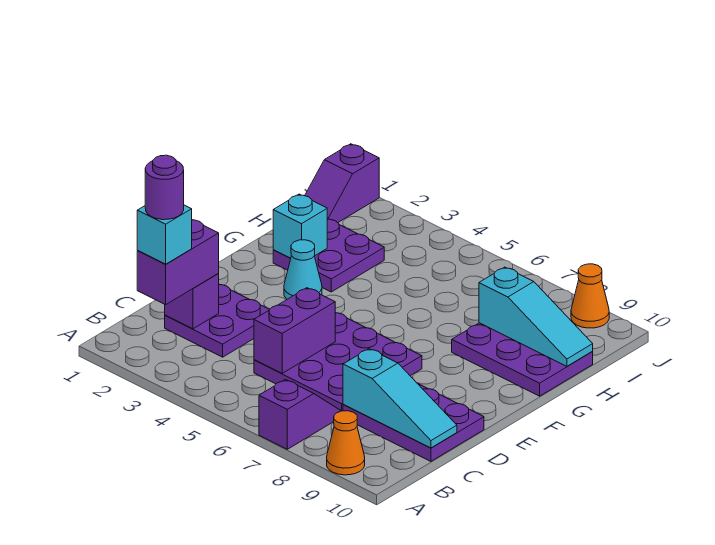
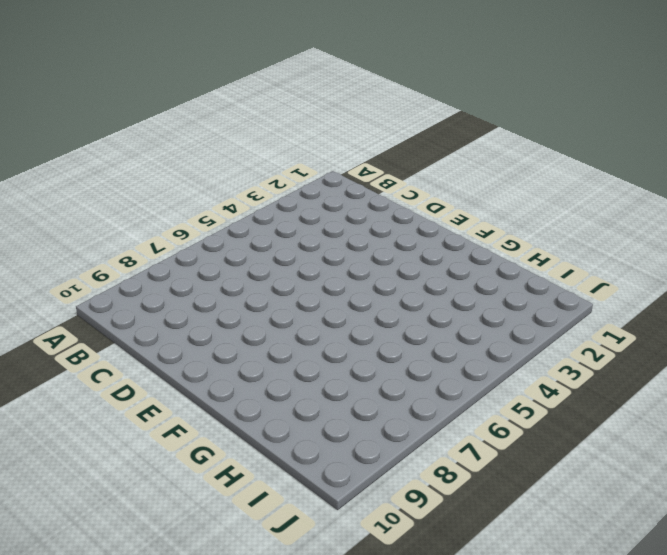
none -> purple slope A7:B7 level 1 top A
none -> orange cone A9 level 1
none -> purple plate C2:D3 level 1

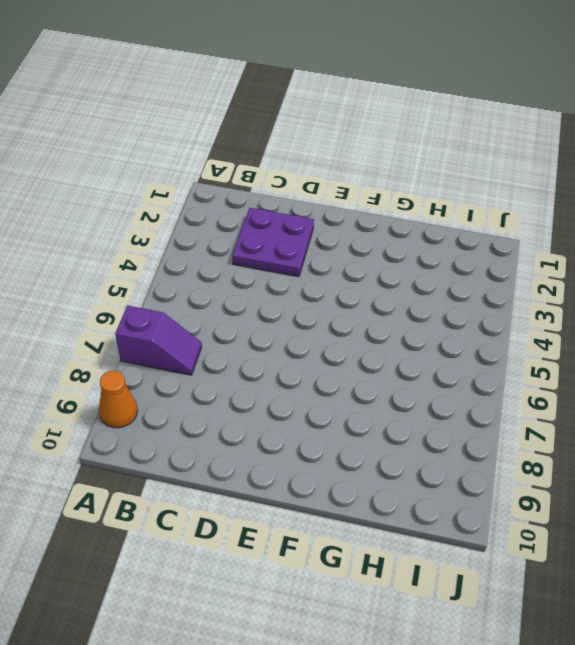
none -> purple plate C5:E7 level 1
none -> purple plate C8:D10 level 1
none -> cyan cone F3 level 1

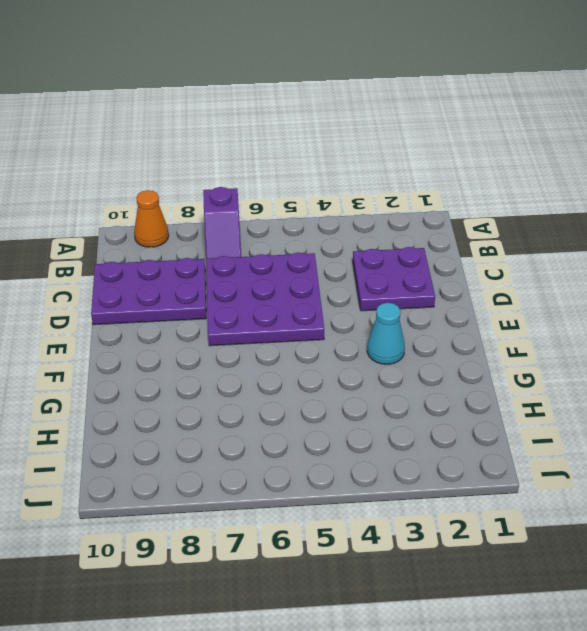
none -> purple plate G2:H3 level 1
none -> purple plate G8:H10 level 1
none -> purple slope I1:J1 level 1 top J

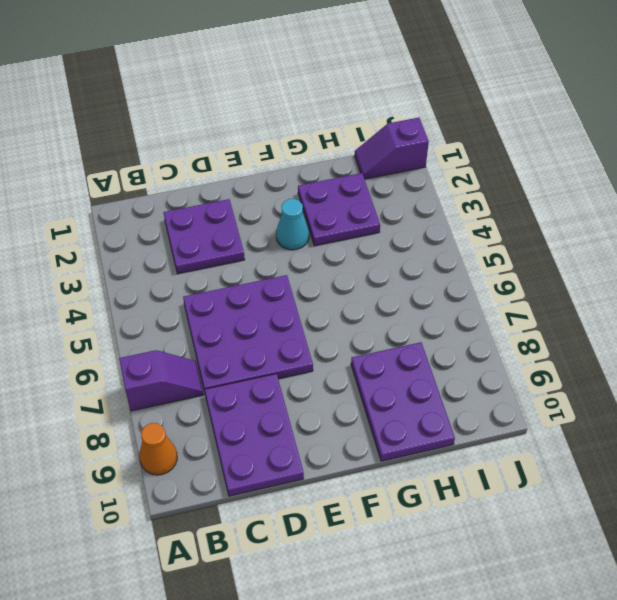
none -> orange cone J9 level 1
none -> purple brick C2 level 2
none -> purple brick C5:D5 level 2

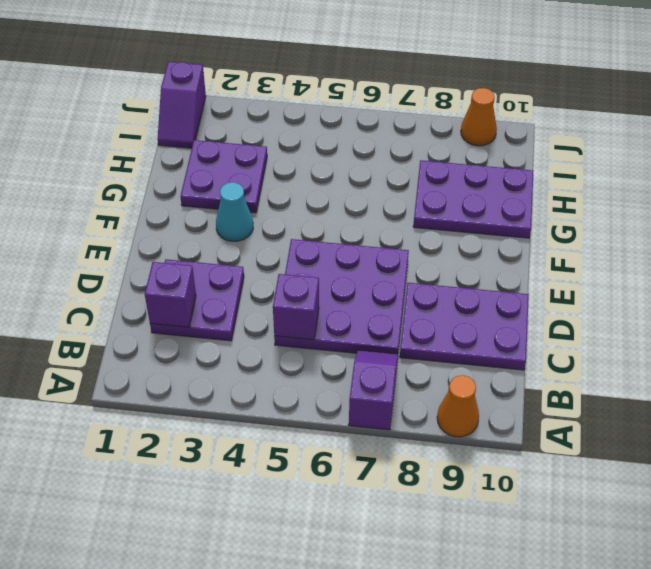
purple brick C5 level 2 -> purple brick C5:D5 level 2
none -> cyan slope C8:C10 level 2 top 8
none -> cyan brick G2 level 2
none -> cyan slope H8:H10 level 2 top 8

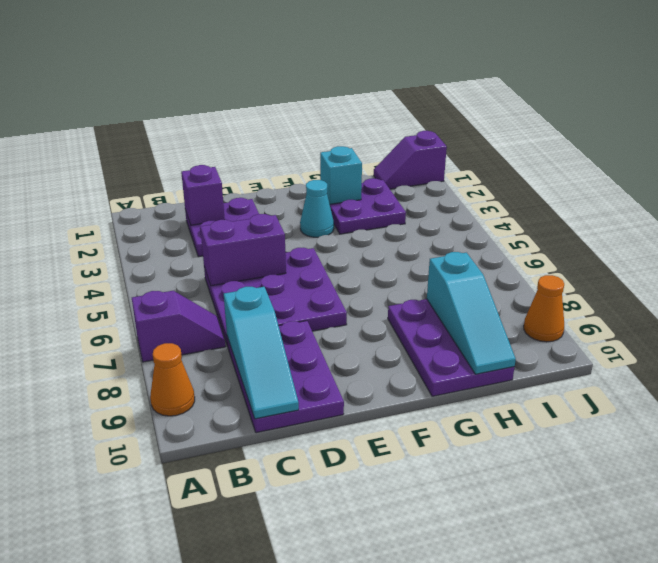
none -> purple brick B2:C2 level 3
none -> cyan brick B2 level 4
none -> purple round brick B2 level 5

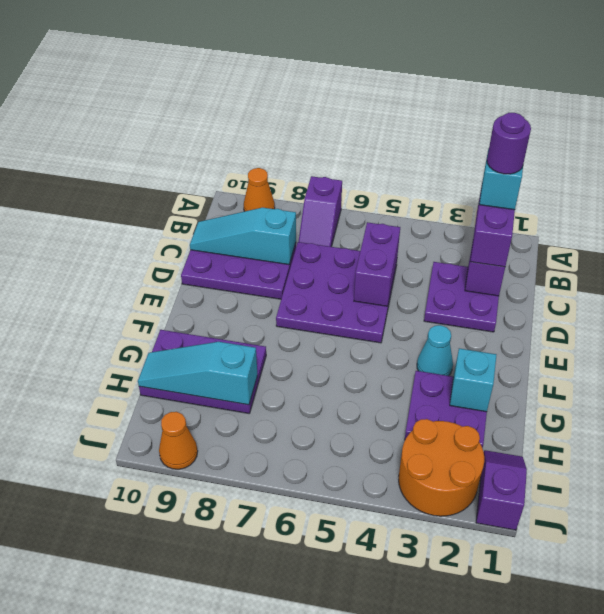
orange round brick I2:J3 level 1 -> none

